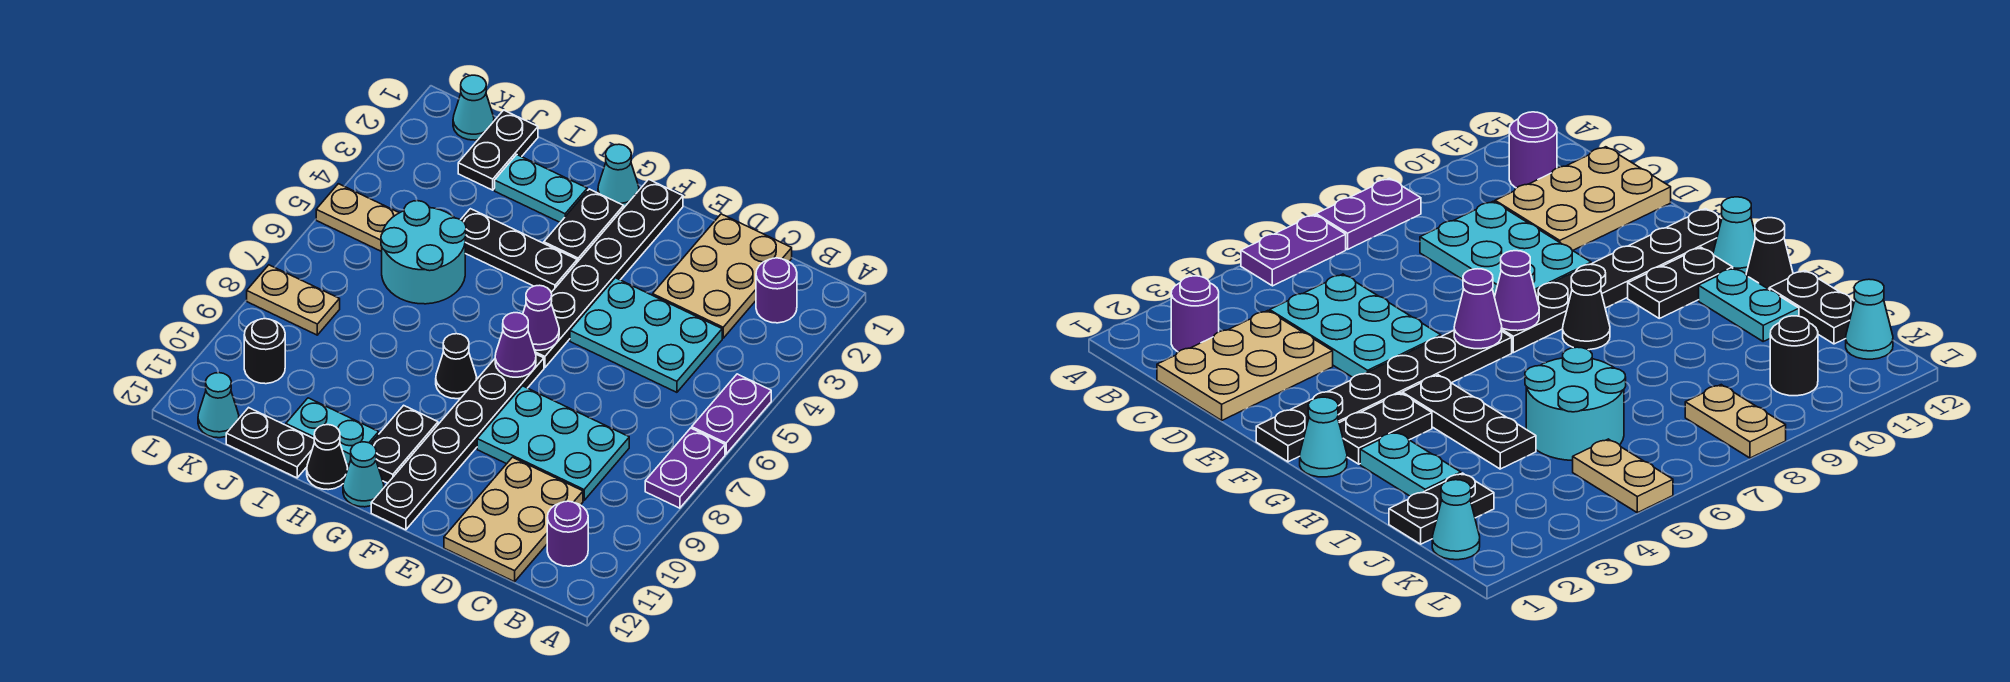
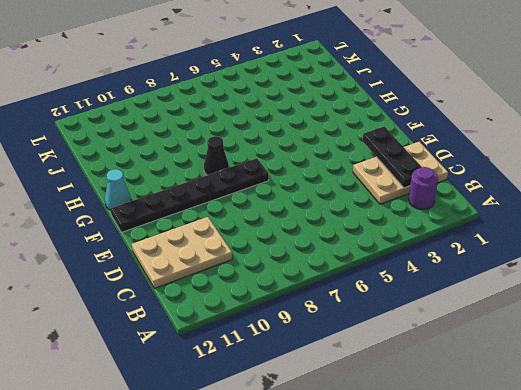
black plate C2:E2 level 2 -> black plate G4:I4 level 1
none -> purple plate A5:A6 level 1
none -> purple plate A7:A8 level 1
none -> purple round brick B11 level 1

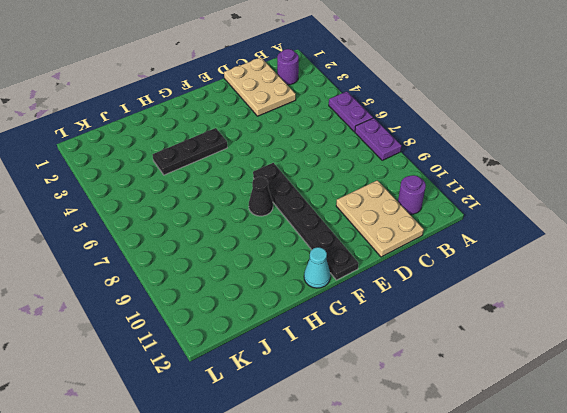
none -> cyan plate C4:E5 level 1
none -> cyan plate C8:E9 level 1
none -> black plate F1:F6 level 1

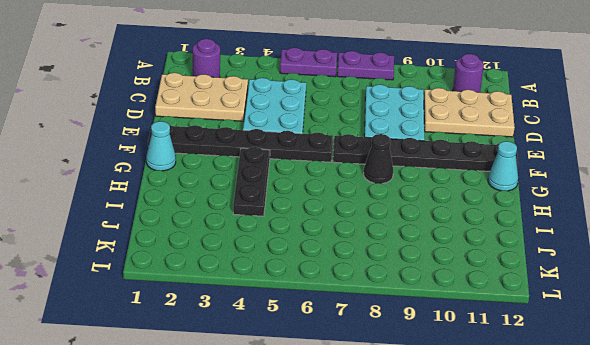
none -> black plate G2:G3 level 1
none -> black plate G10:G11 level 1
none -> cyan plate H2:I2 level 1

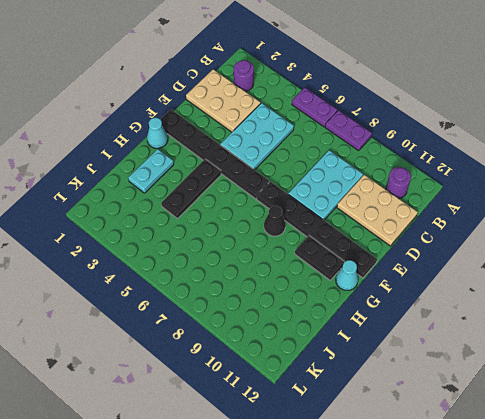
none -> black plate G2:G3 level 1
none -> cyan plate H11:I11 level 1
none -> black cone H12 level 1

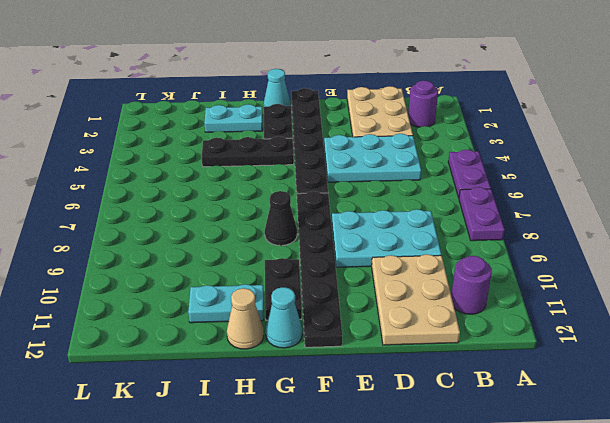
tan cone H12 level 1 -> black cone H12 level 1
none -> cyan round brick I5:J6 level 1
none -> black plate I12:J12 level 1
none -> black plate J1:J2 level 1

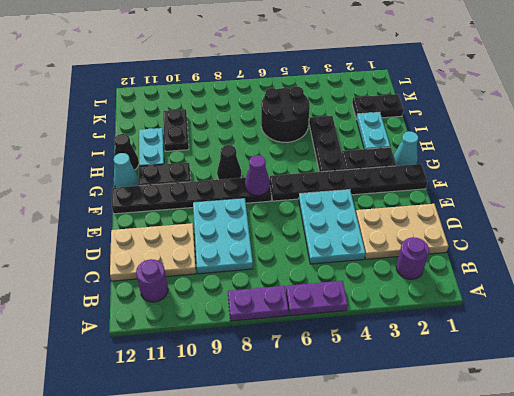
black round brick I5:J6 level 1 -> cyan round brick I5:J6 level 1
black plate I10:J10 level 1 -> black plate I12:J12 level 1
none -> cyan cone K1 level 1
none -> tan plate K5:L5 level 1
none -> tan plate K8:L8 level 1

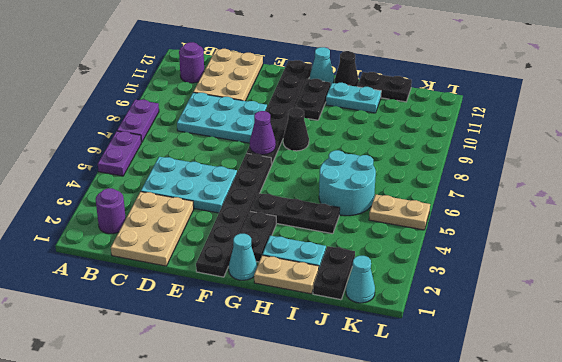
tan plate H1:I1 level 1 -> tan plate K8:L8 level 1
none -> black round brick K10 level 1
none -> cyan cone K12 level 1
none -> purple cone F6 level 2

